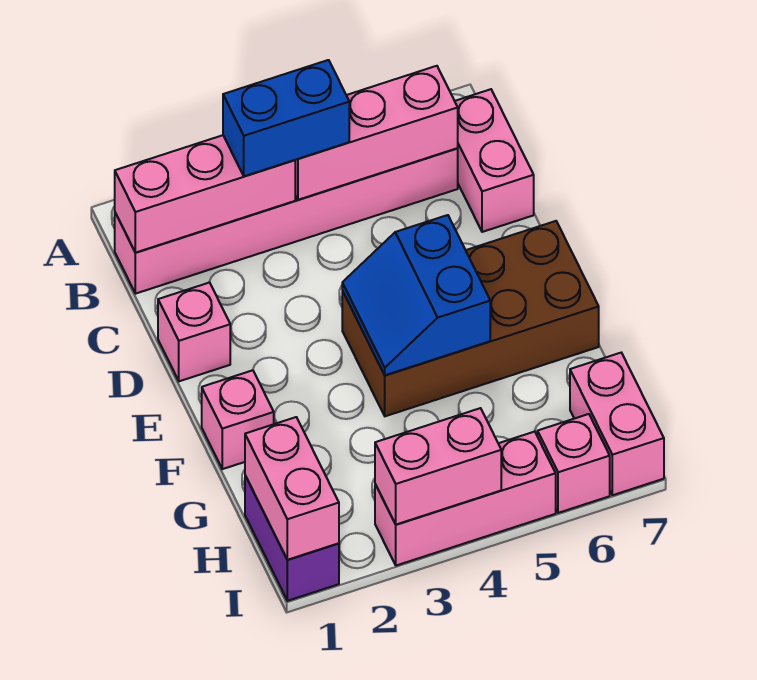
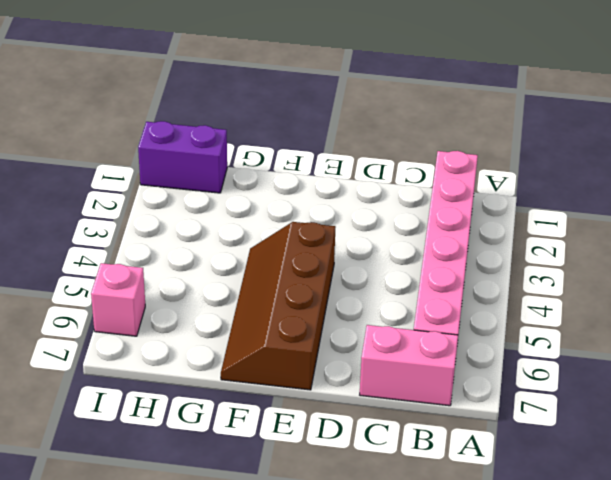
brown slope E4:F7 level 1 top E -> brown brick E4:F7 level 1
none -> pink brick D1 level 1
none -> pink brick F1 level 1
none -> pink brick H7:I7 level 1

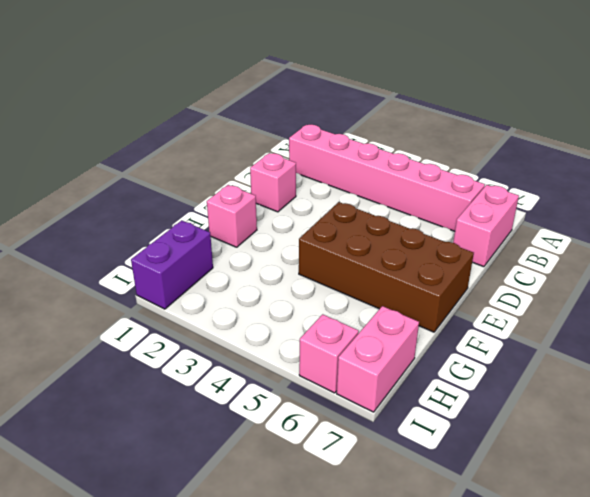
none -> pink brick I3:I5 level 1
none -> pink brick B1:B3 level 2
none -> pink brick B4:B6 level 2

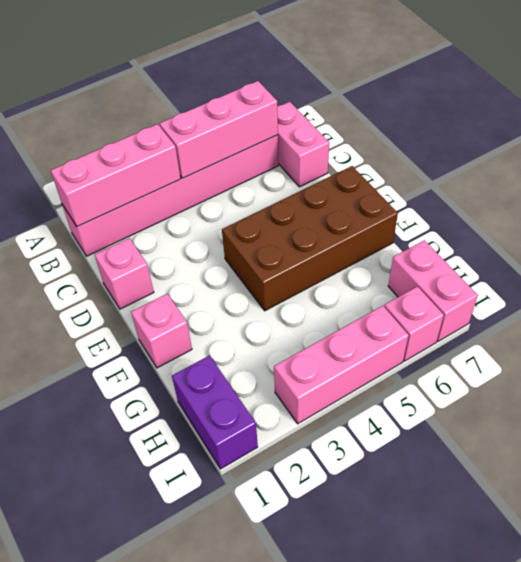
none -> blue slope E4:F5 level 2 top 5
none -> pink brick H1:I1 level 2
none -> pink brick I3:I4 level 2

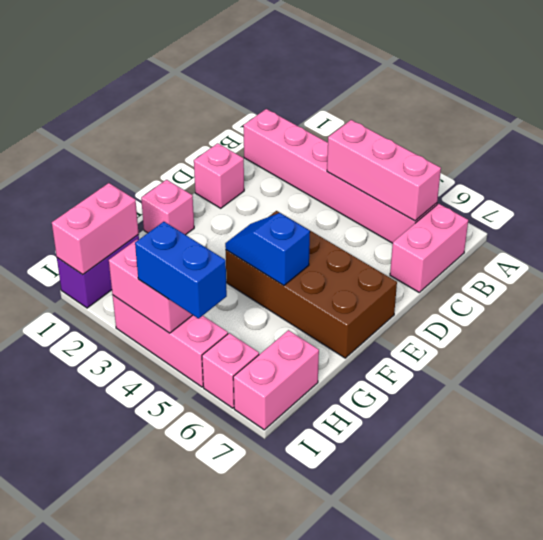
blue slope F4:F5 level 2 top 5 -> blue slope E4:F5 level 2 top 5
blue brick I4:I5 level 3 -> blue brick B3:B4 level 3
none -> pink brick B1:B3 level 2

